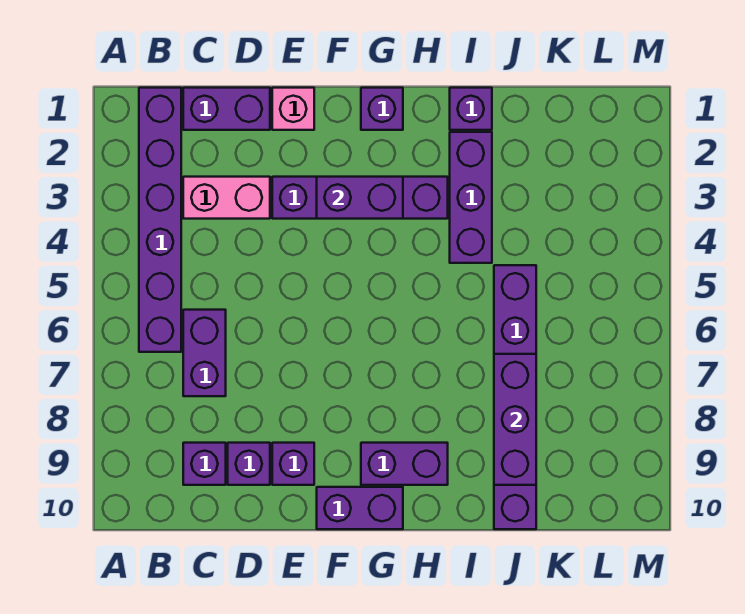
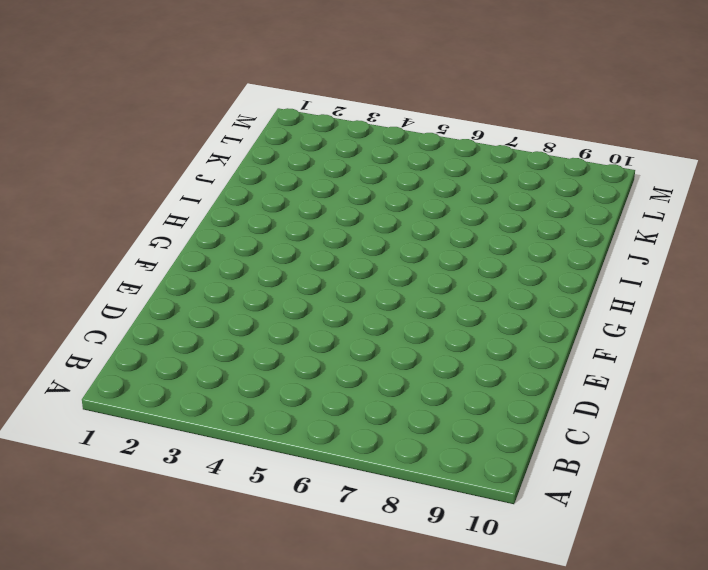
none -> purple brick B1:B6 level 1
none -> purple brick C1:D1 level 1
none -> pink brick C3:D3 level 1

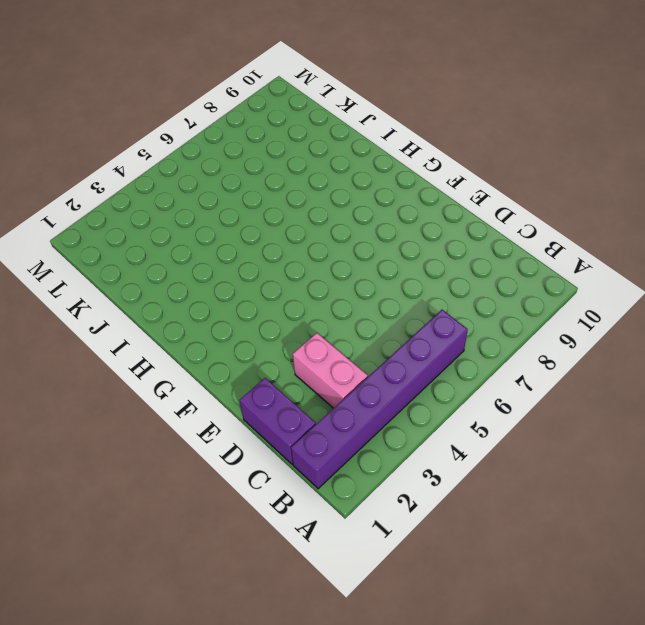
none -> purple brick C6:C7 level 1
none -> purple brick C9 level 1
none -> purple brick D9 level 1

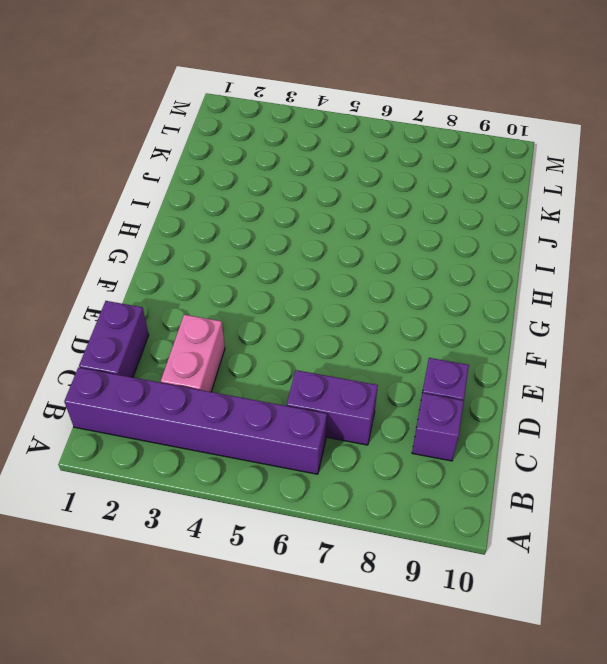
none -> pink brick E1 level 1
none -> purple brick E3:H3 level 1
none -> purple brick E9 level 1

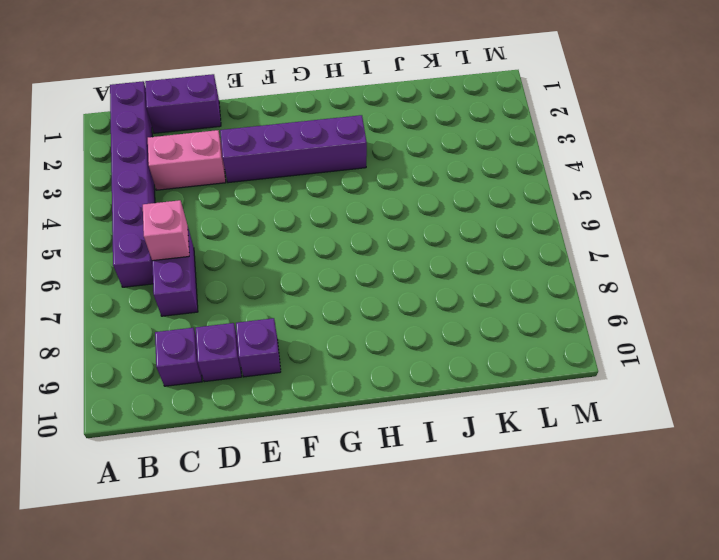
pink brick C6 level 2 -> pink brick E1 level 1
none -> purple brick F10:G10 level 1
none -> purple brick G1 level 1
none -> purple brick G9:H9 level 1

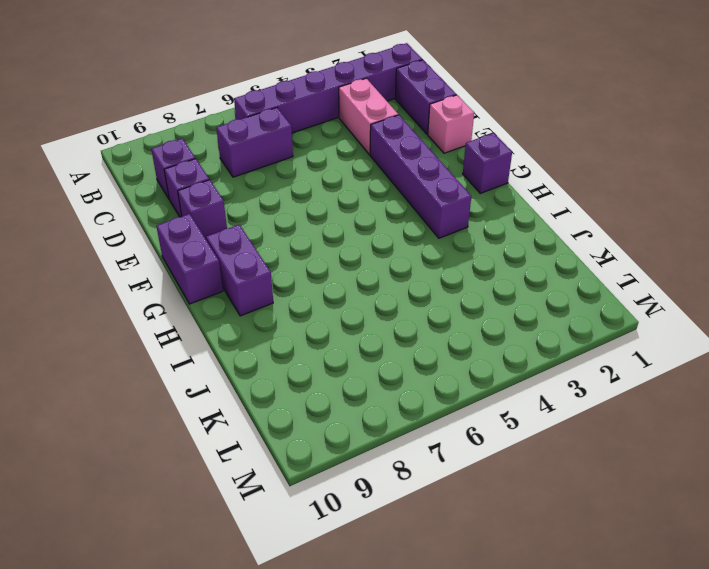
none -> purple brick I1 level 1
none -> purple brick I2:I4 level 1
none -> purple brick J5:J10 level 1

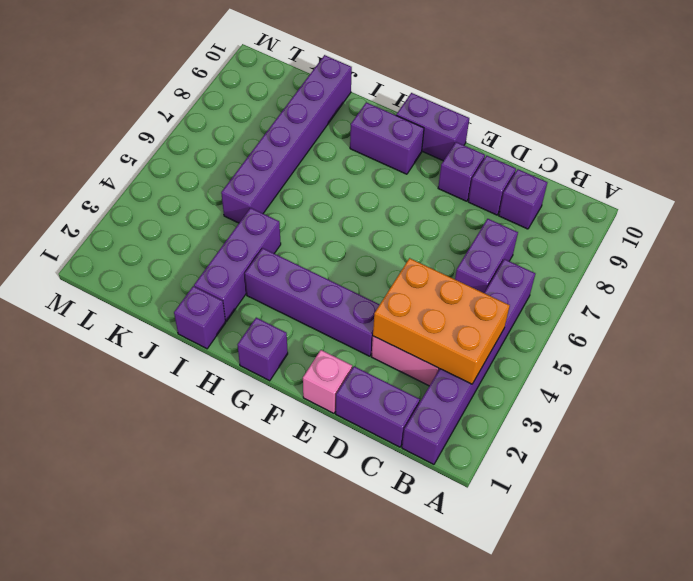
orange brick B3:D4 level 2 -> none
none -> purple brick F3:G3 level 2
none -> purple brick J7:J9 level 2

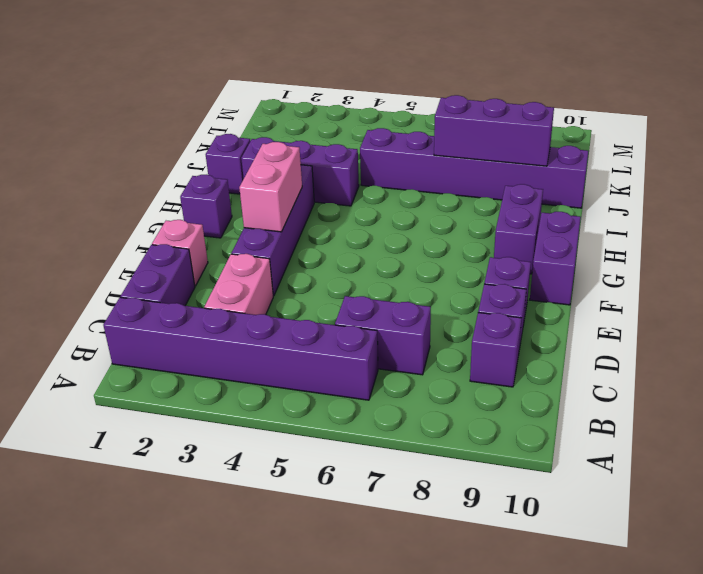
pink brick F3:G3 level 2 -> purple brick F3:G3 level 2

